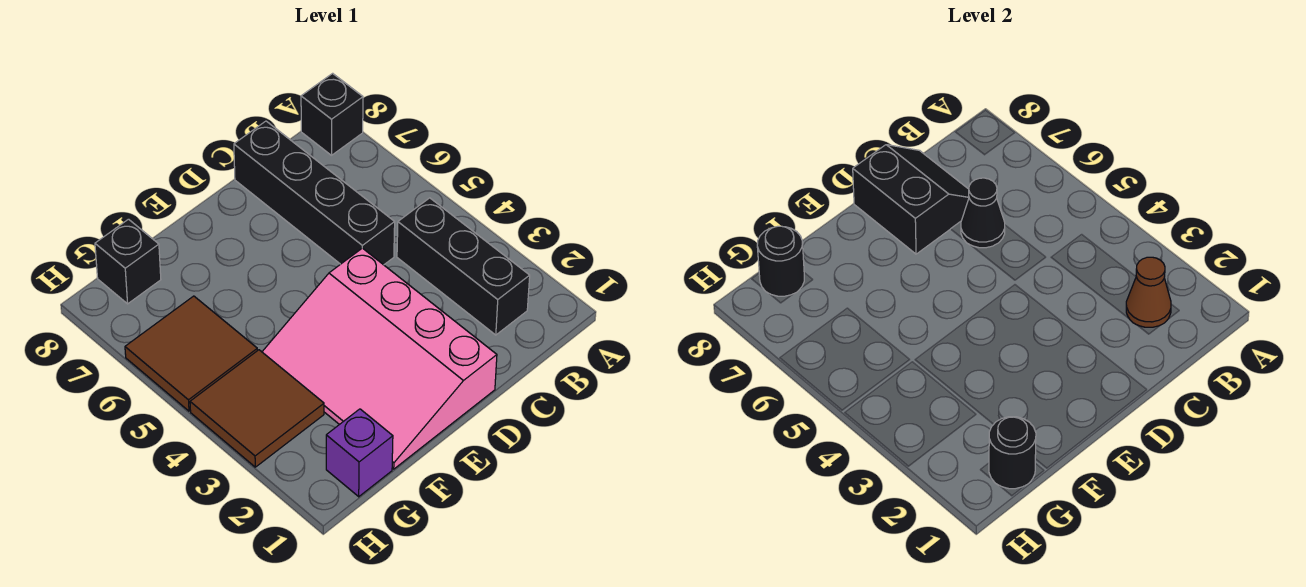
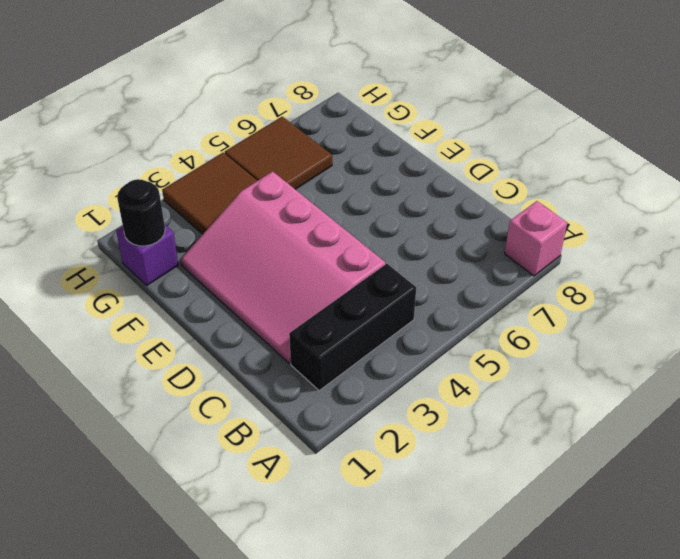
pink brick A8 level 1 -> black brick A8 level 1
pink slope C2:F4 level 1 top 4 -> pink slope D1:F4 level 1 top D
none -> black brick C5:C8 level 1
none -> black brick G8 level 1
none -> brown cone B2 level 2

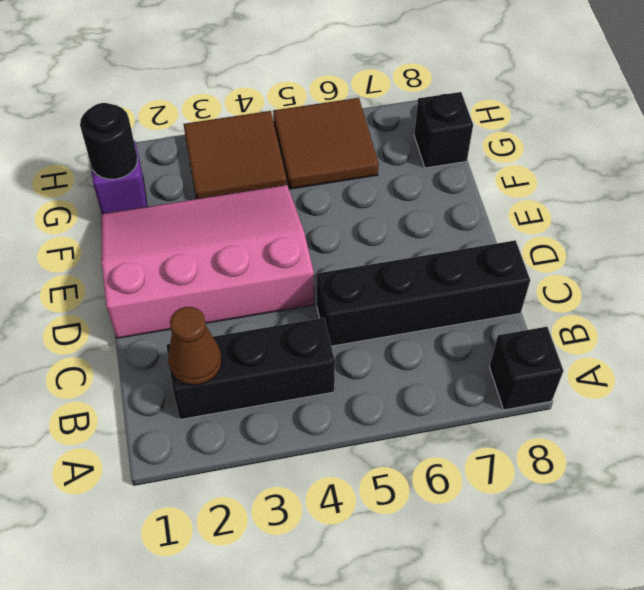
none -> black cone C6 level 2
none -> black slope C7:D8 level 2 top D
none -> black round brick G8 level 2

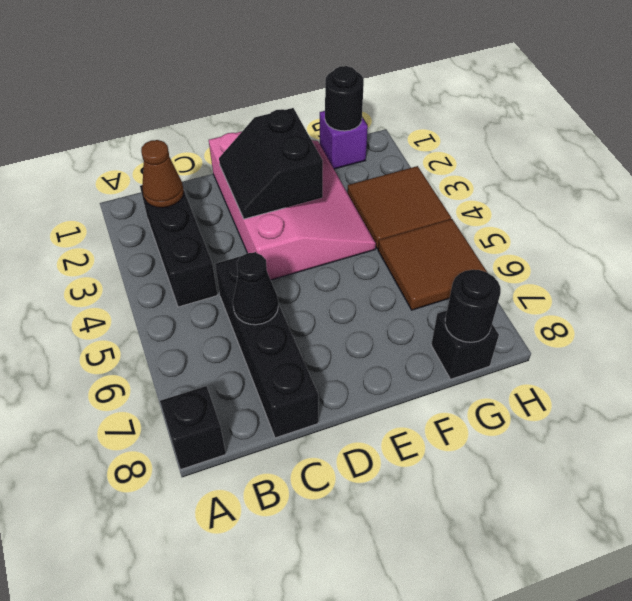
black slope D2:E3 level 2 top E -> black slope C7:D8 level 2 top D

